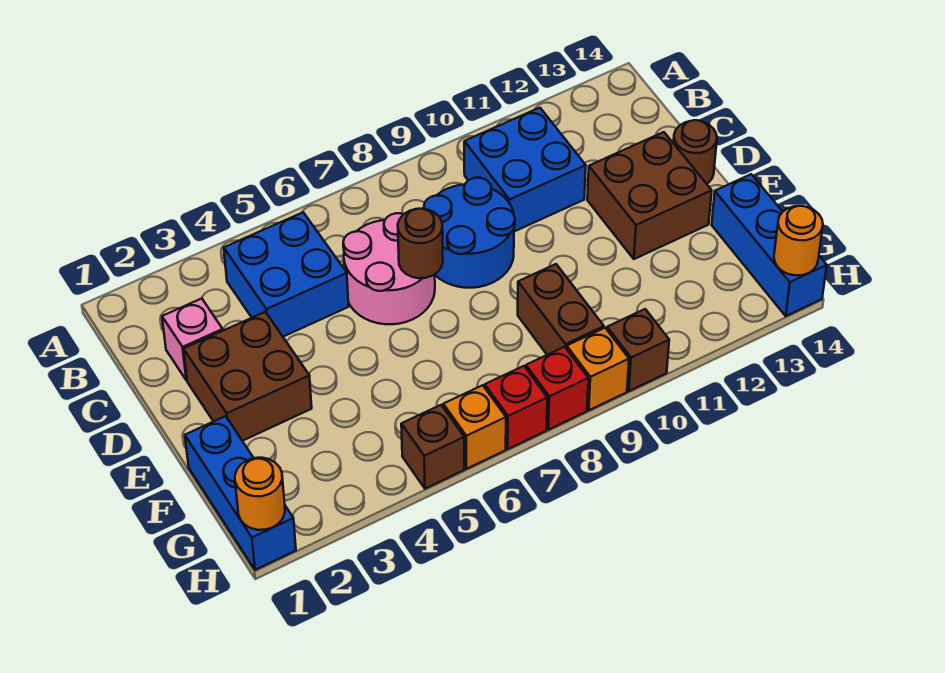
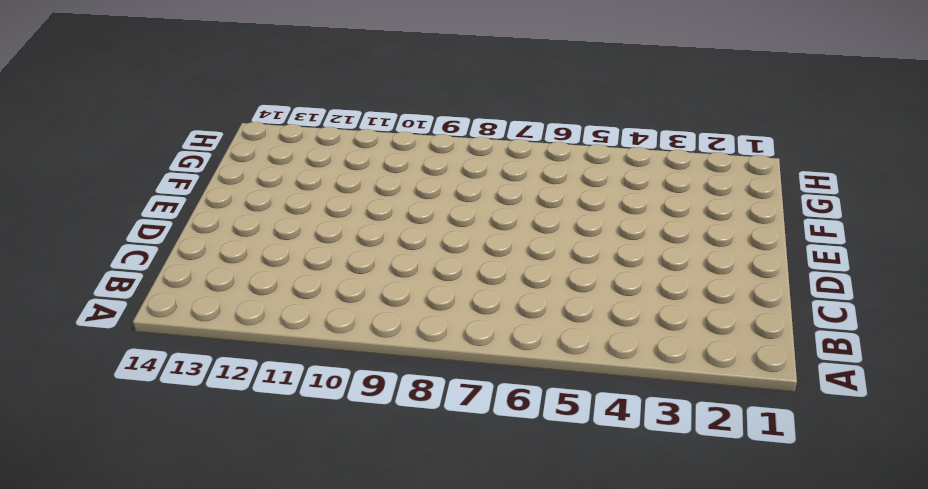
none -> blue brick B4:C5 level 1
none -> blue brick B10:C11 level 1
none -> pink brick C2 level 1

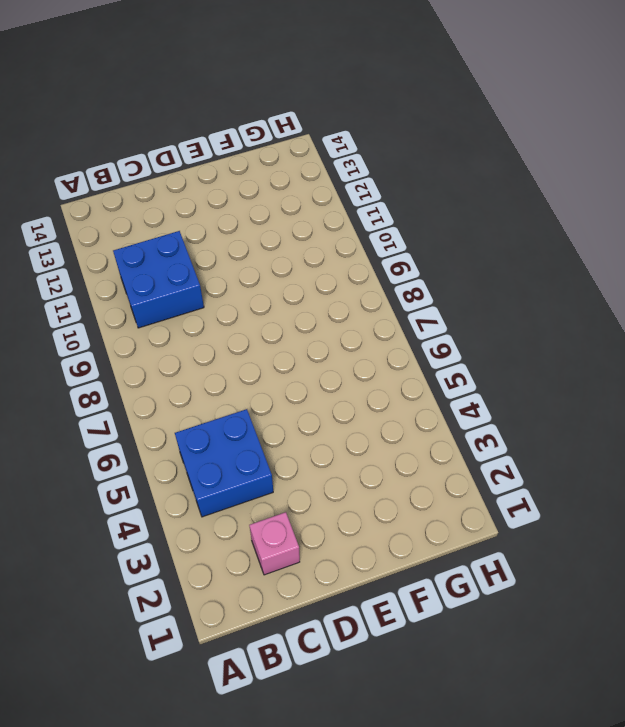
none -> pink round brick C6:D7 level 1
none -> blue round brick C8:D9 level 1
none -> brown brick D2:E3 level 1

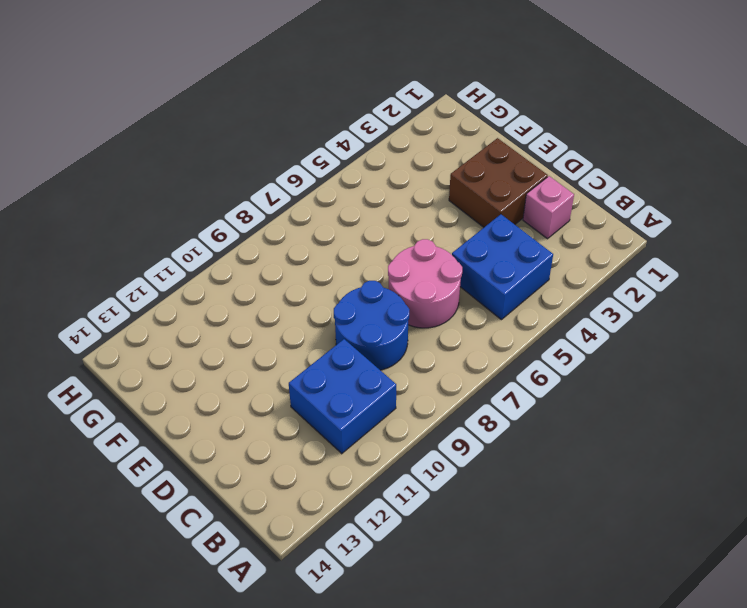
none -> brown brick D12:E13 level 1
none -> brown round brick D14 level 1
none -> blue brick F1:H1 level 1

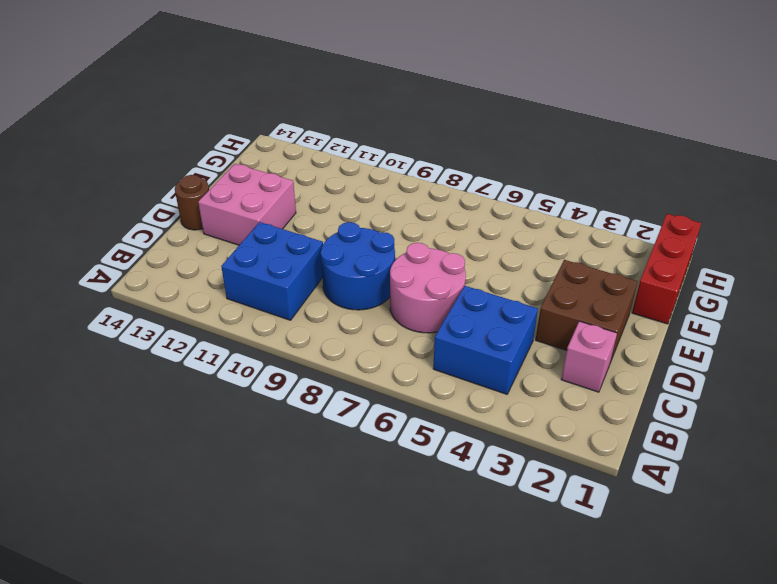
pink brick D12:E13 level 1 -> brown brick D12:E13 level 1
red brick F1:H1 level 1 -> blue brick F1:H1 level 1
none -> brown brick F9:G9 level 1
none -> blue brick F14:H14 level 1
none -> brown brick H5 level 1

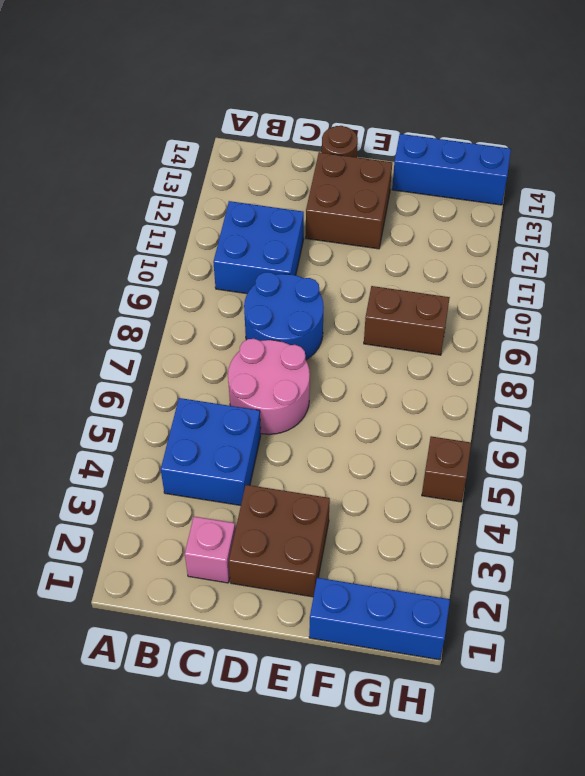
none -> orange brick H6 level 1
none -> red brick H7 level 1
none -> red brick H8 level 1

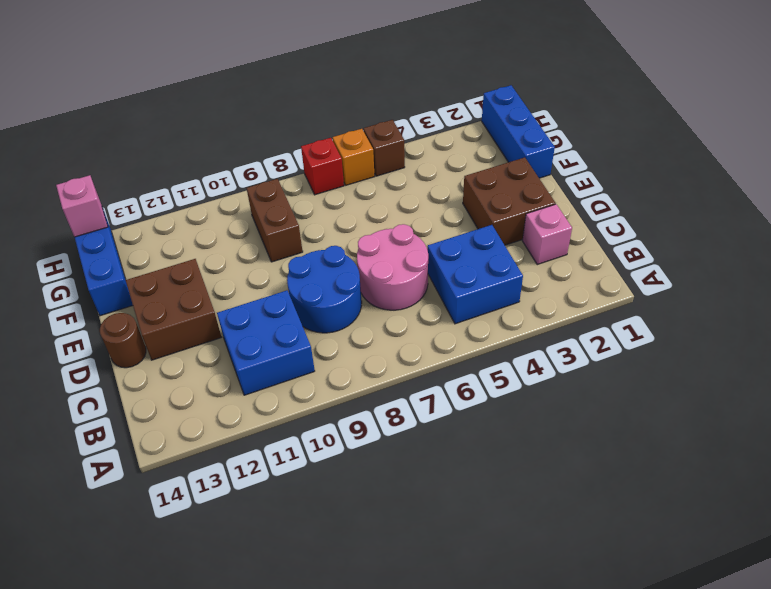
pink brick H14 level 2 -> orange round brick H14 level 2
none -> red brick H8 level 1
none -> orange brick H9 level 1
none -> brown brick H10 level 1

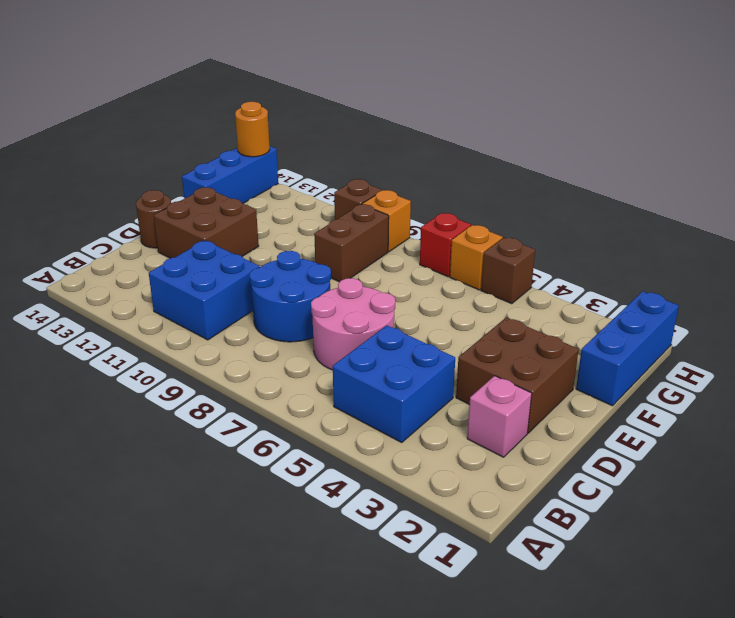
none -> red brick H8 level 1
none -> brown round brick D7 level 2
none -> orange round brick H1 level 2

